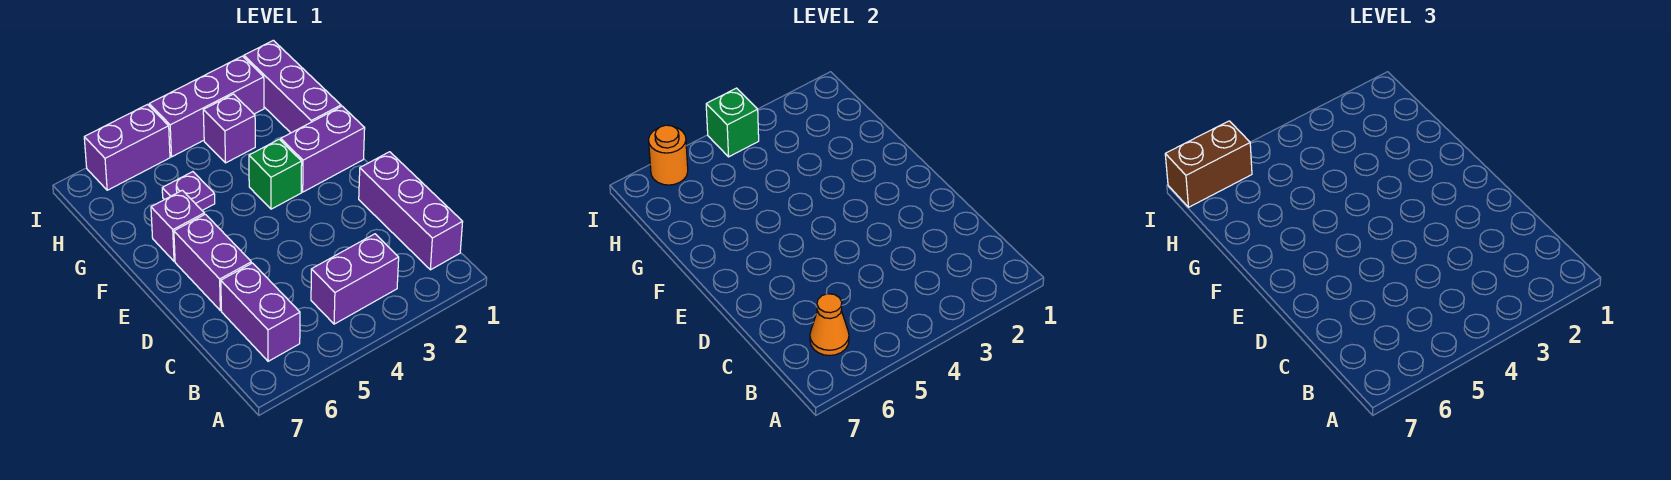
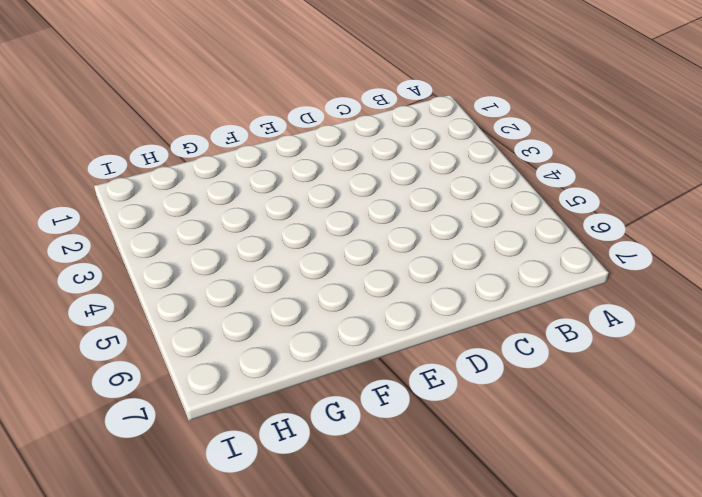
none -> purple brick B1:D1 level 1
none -> purple brick B3:B4 level 1
none -> purple brick B6:C6 level 1

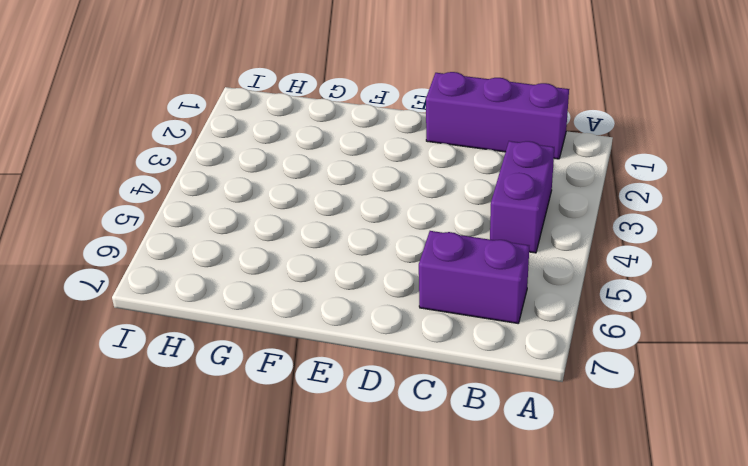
none -> purple brick D6:E6 level 1
none -> purple brick F1:F2 level 1
none -> green brick F3 level 1

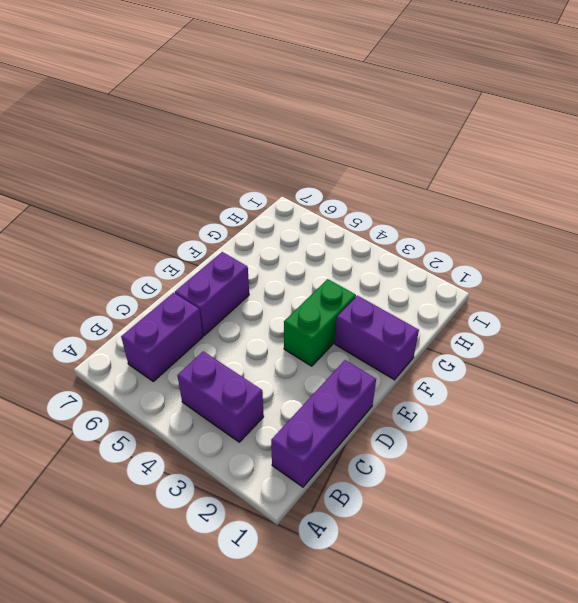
green brick E3:F3 level 1 -> green brick F3 level 1
none -> purple brick F6 level 1
none -> purple brick G1:I1 level 1
none -> purple plate G5 level 1

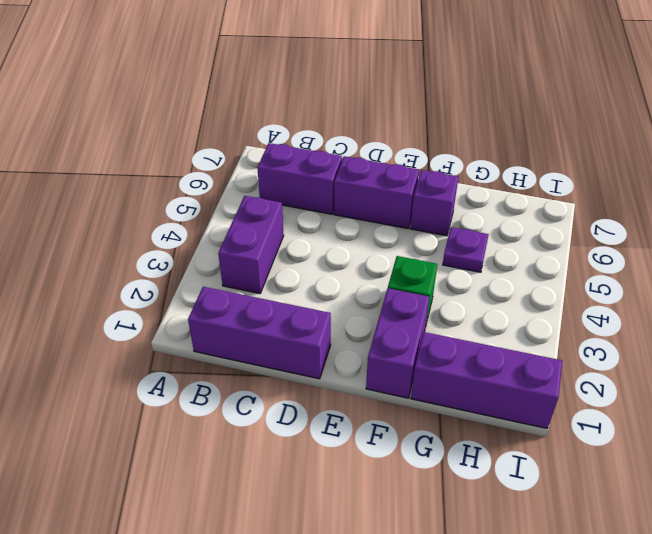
none -> purple brick H3 level 1
none -> purple brick I2:I4 level 1
none -> purple brick I5:I6 level 1

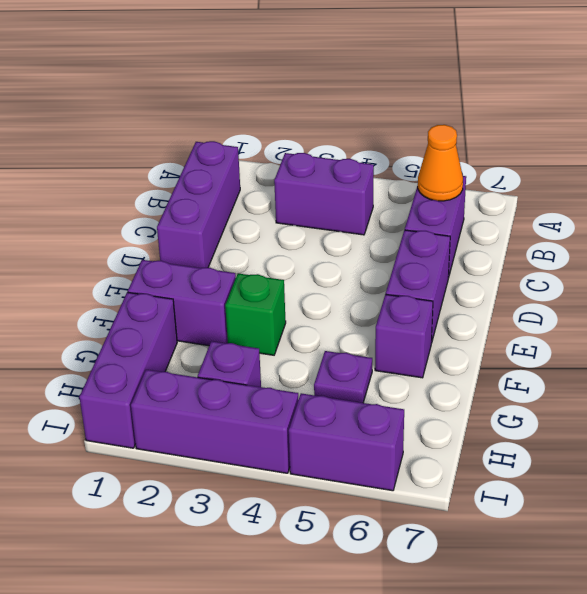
none -> green brick I4 level 2
none -> orange round brick I6 level 2
none -> brown brick I6:I7 level 3

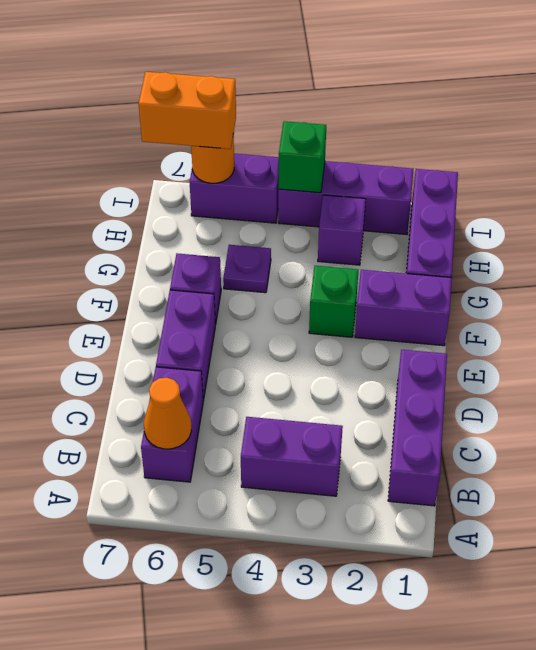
orange brick I6:I7 level 3 -> brown brick I6:I7 level 3

